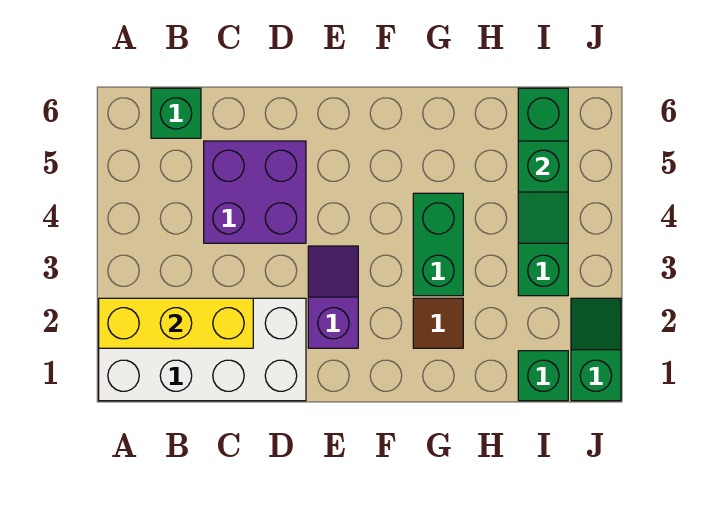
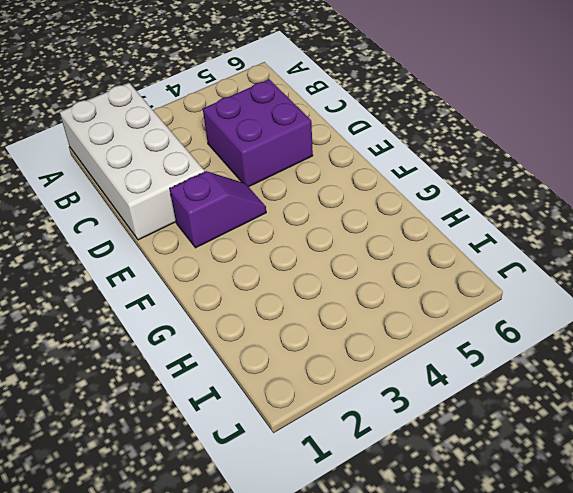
none -> green brick B6 level 1
none -> brown tile G2 level 1

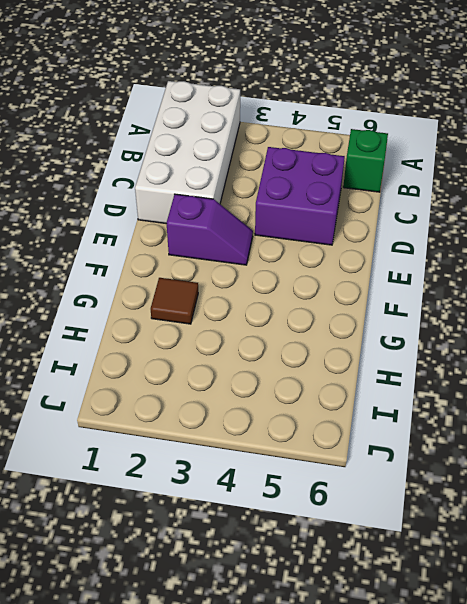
none -> green brick G3:G4 level 1
none -> green brick I1 level 1

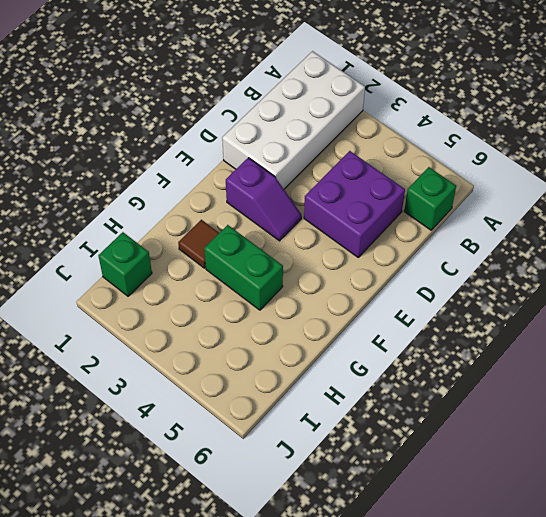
none -> green brick I3:I6 level 1
none -> green slope J1:J2 level 1 top 1

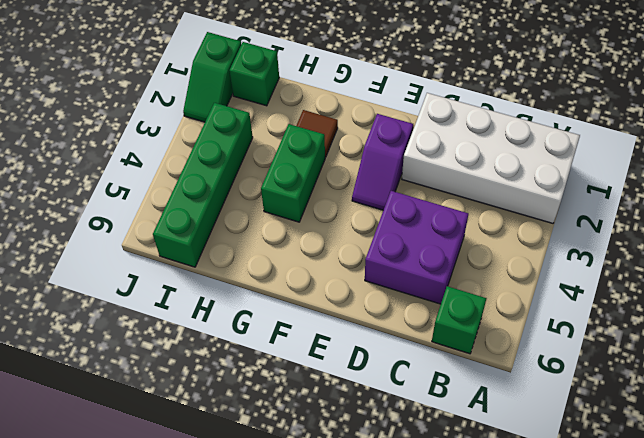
none -> yellow brick A2:C2 level 2
none -> green slope I4:I5 level 2 top 5

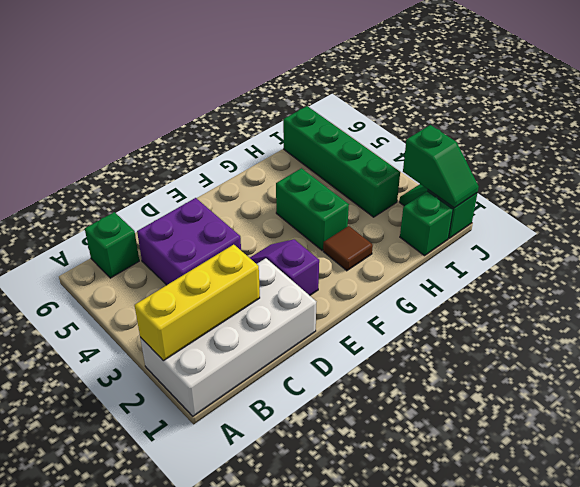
green slope J1:J2 level 2 top 2 -> green slope I4:I5 level 2 top 5

